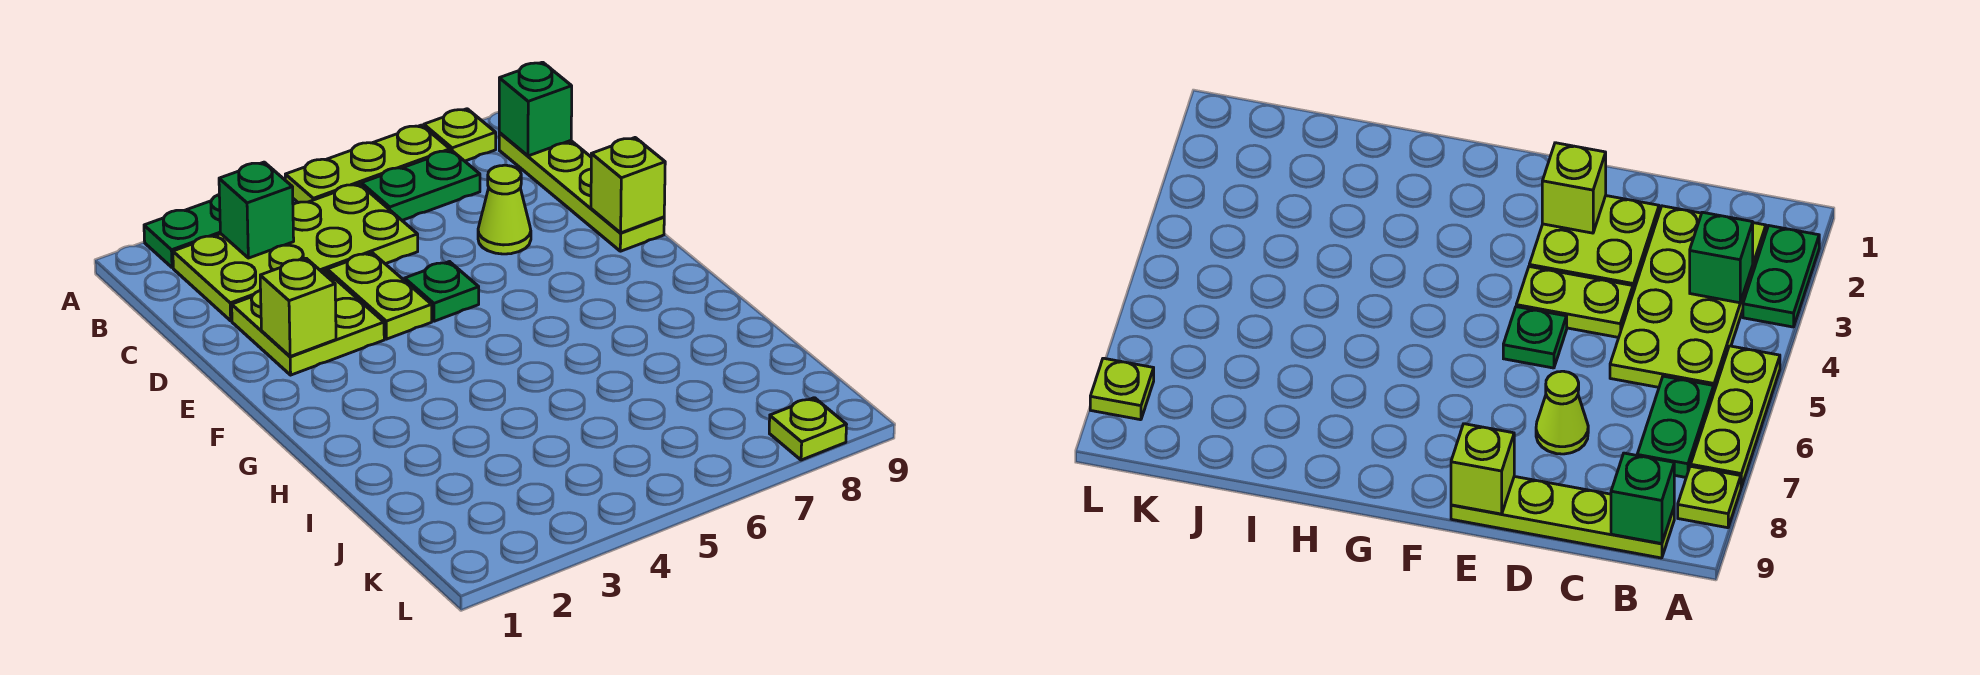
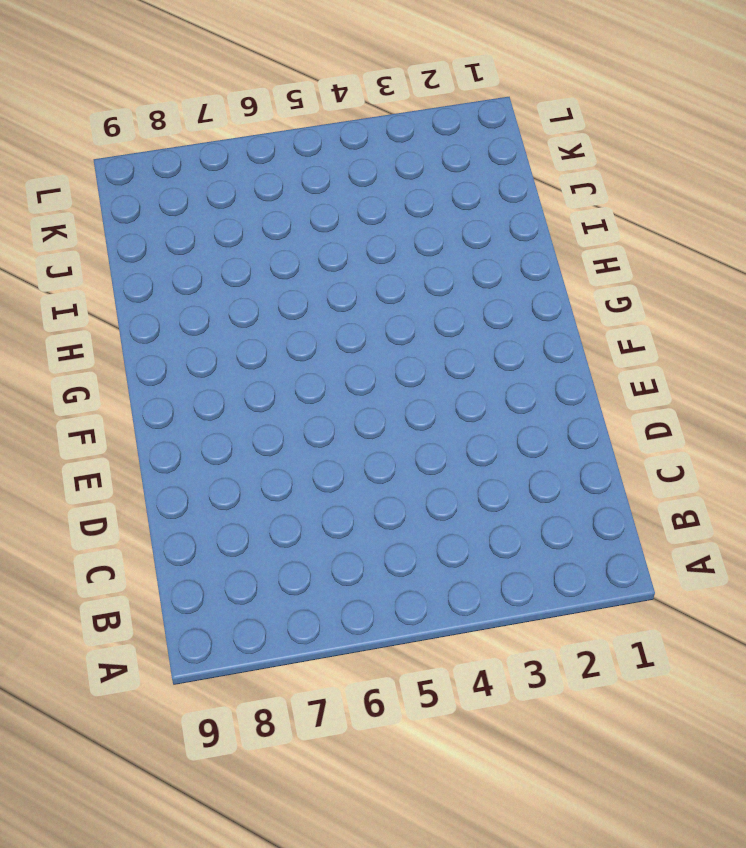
none -> green plate A2:A3 level 1
none -> lime plate A5:A7 level 1
none -> lime plate A8 level 1

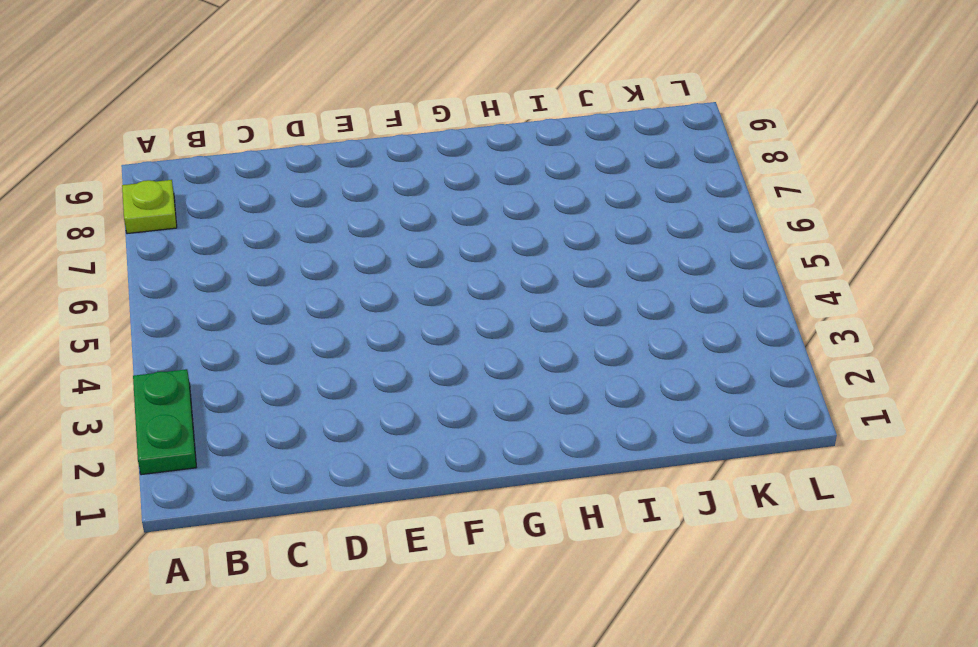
none -> lime plate A5:A7 level 1
none -> lime plate B2:C5 level 1
none -> green plate B6:B7 level 1

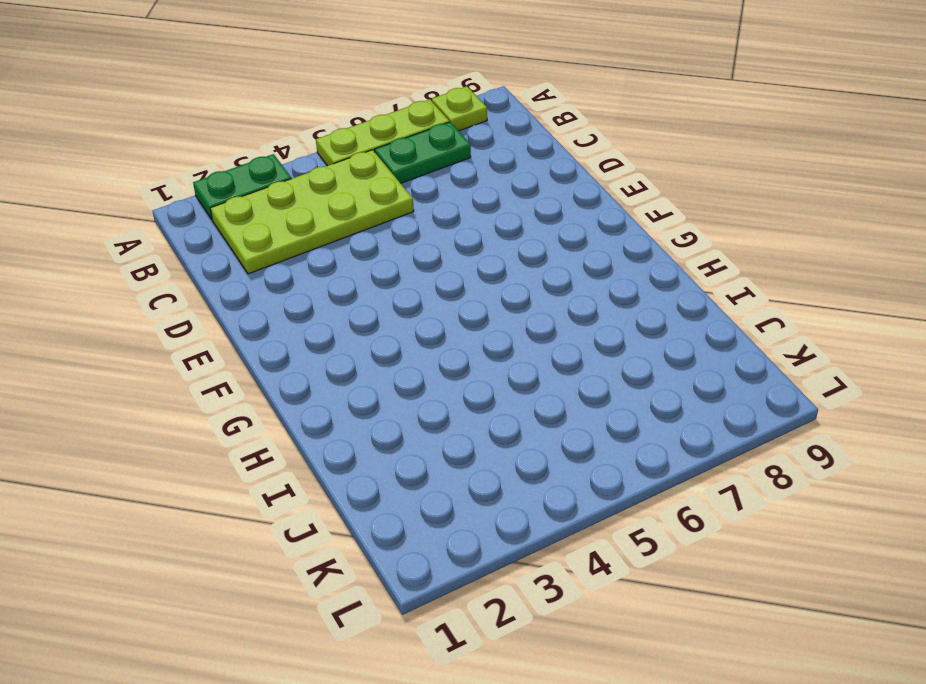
none -> lime plate B9:E9 level 1
none -> lime plate D2:E3 level 1
none -> lime plate D4:E4 level 1

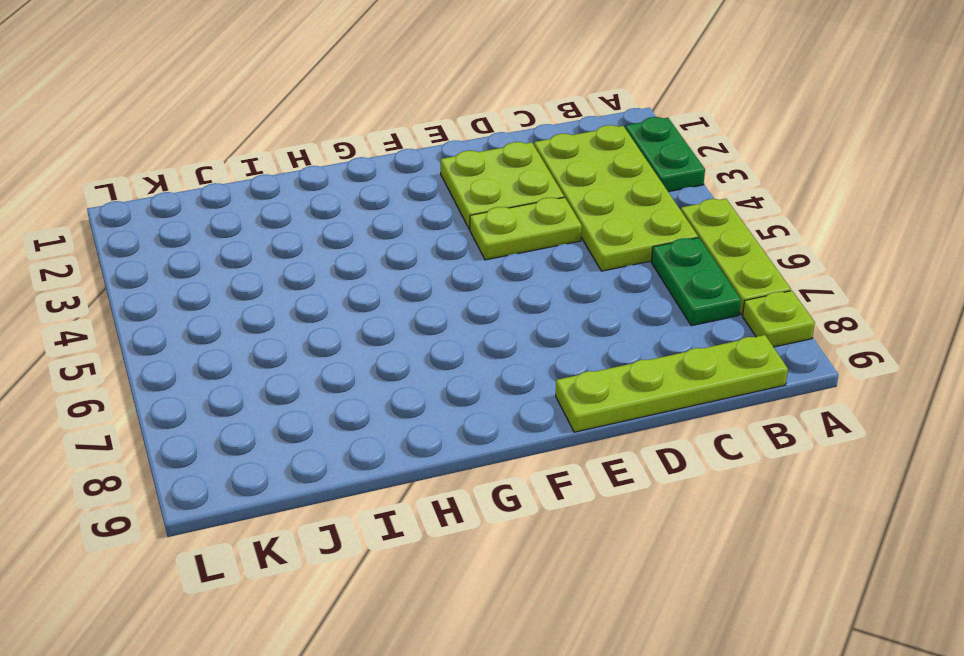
none -> lime cone D7 level 1
none -> green plate E5 level 1
none -> lime plate L8 level 1

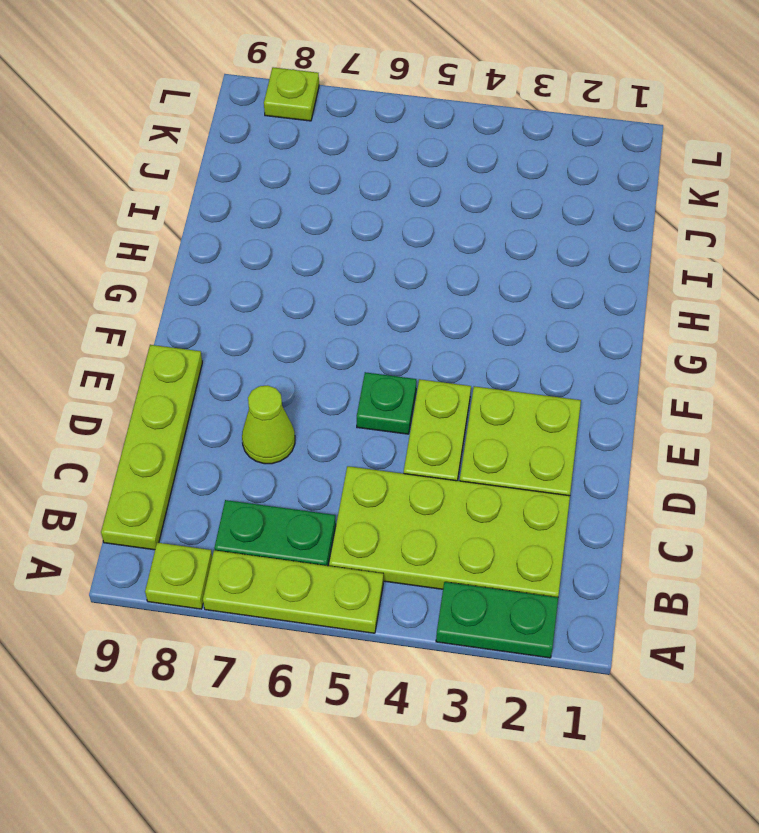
none -> green brick B3 level 2
none -> green brick B9 level 2
none -> lime brick E2 level 2

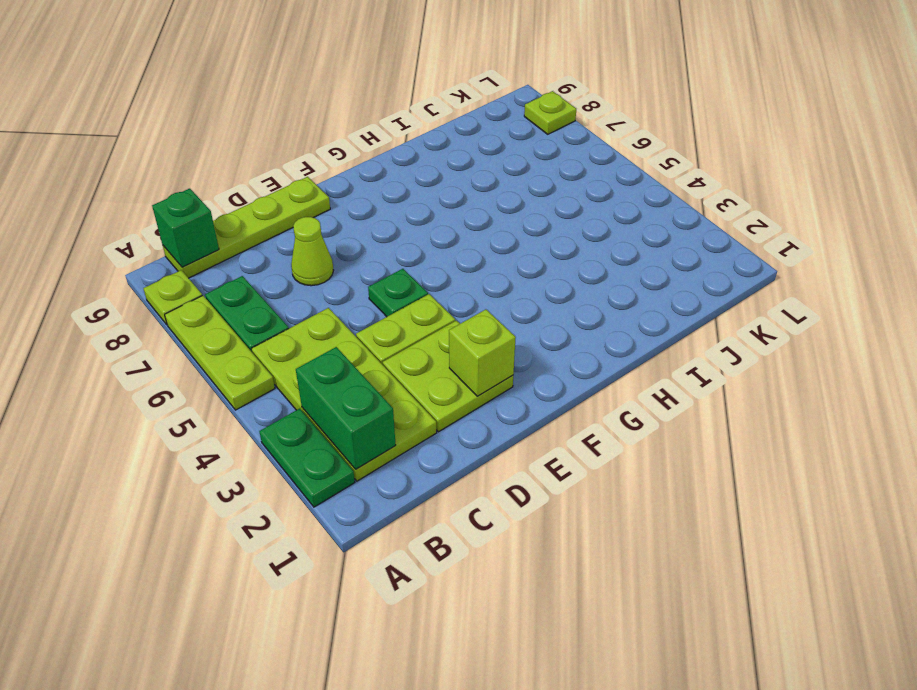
green brick B2:B3 level 2 -> green brick B3 level 2
none -> lime brick E9 level 2

